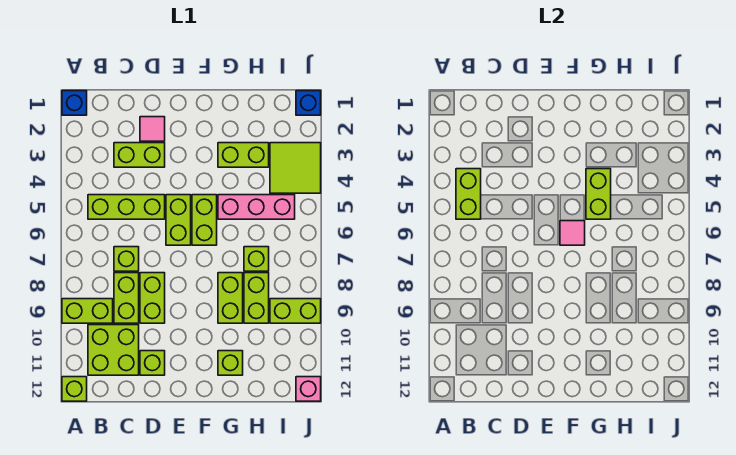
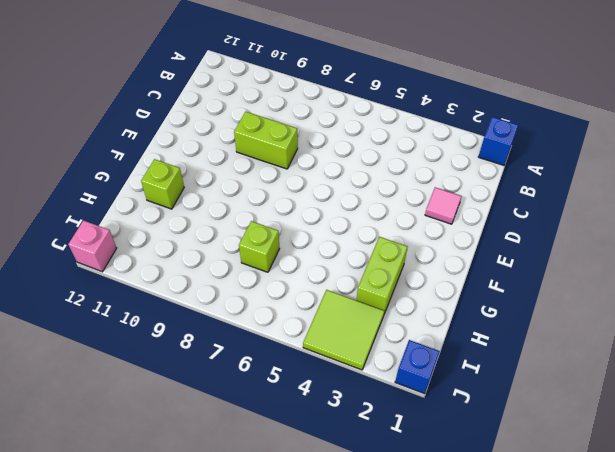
none -> lime brick A9:B9 level 1
none -> lime brick A12 level 1
none -> lime brick B5:D5 level 1

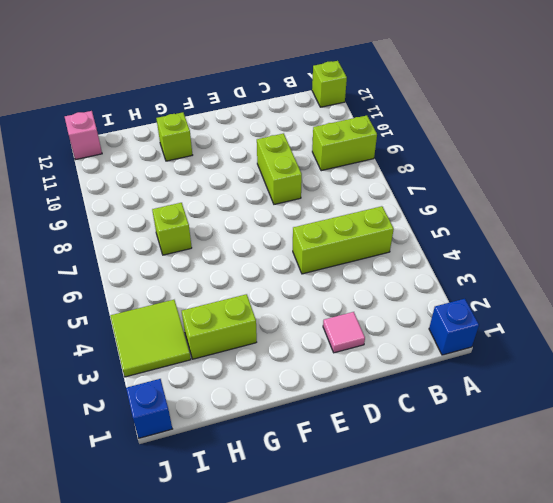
none -> lime brick B10:C11 level 1
none -> lime brick C3:D3 level 1
none -> lime brick C7 level 1

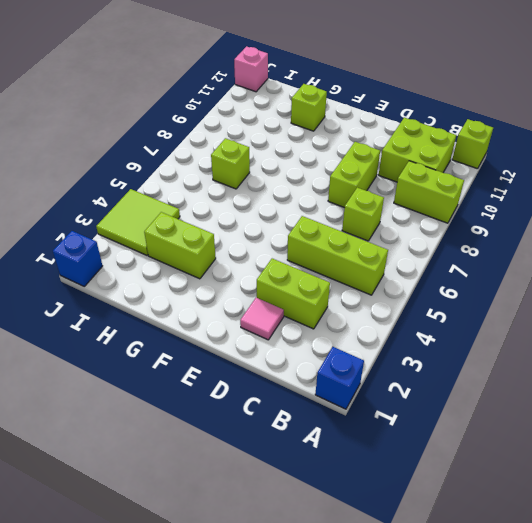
none -> lime brick C8:C9 level 1
none -> lime brick D11 level 1
none -> lime brick E5:E6 level 1

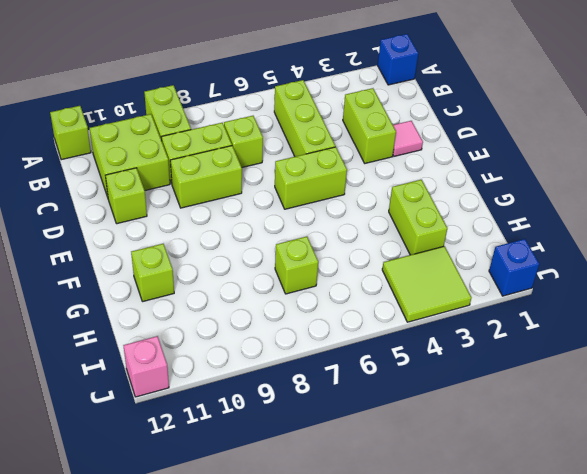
none -> lime brick F5:F6 level 1
none -> pink brick G5:I5 level 1
none -> lime brick G8:G9 level 1

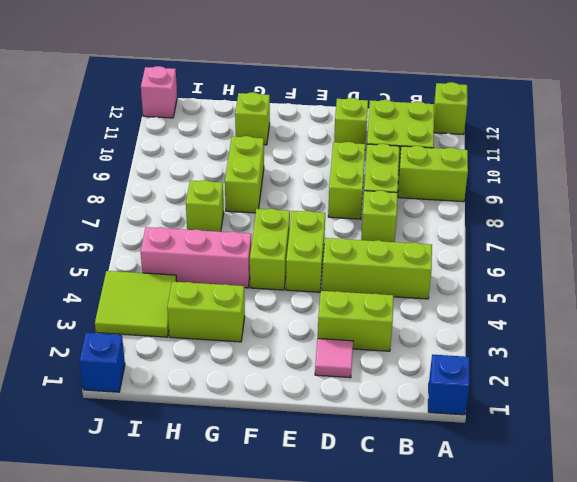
none -> lime brick H8:H9 level 1
none -> lime brick I9:J9 level 1
none -> lime brick B4:B5 level 2

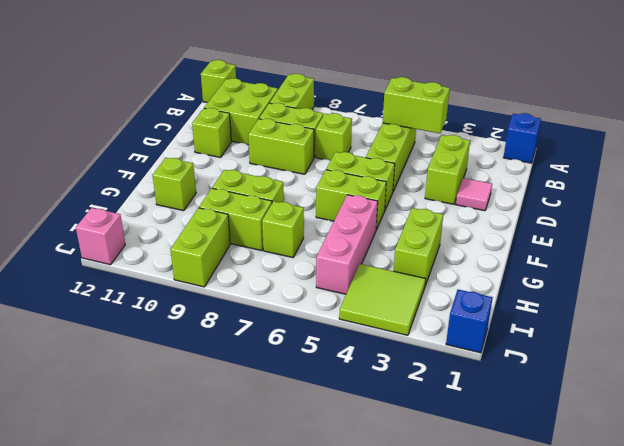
none -> pink tile F6 level 2
none -> lime brick G4:G5 level 2

